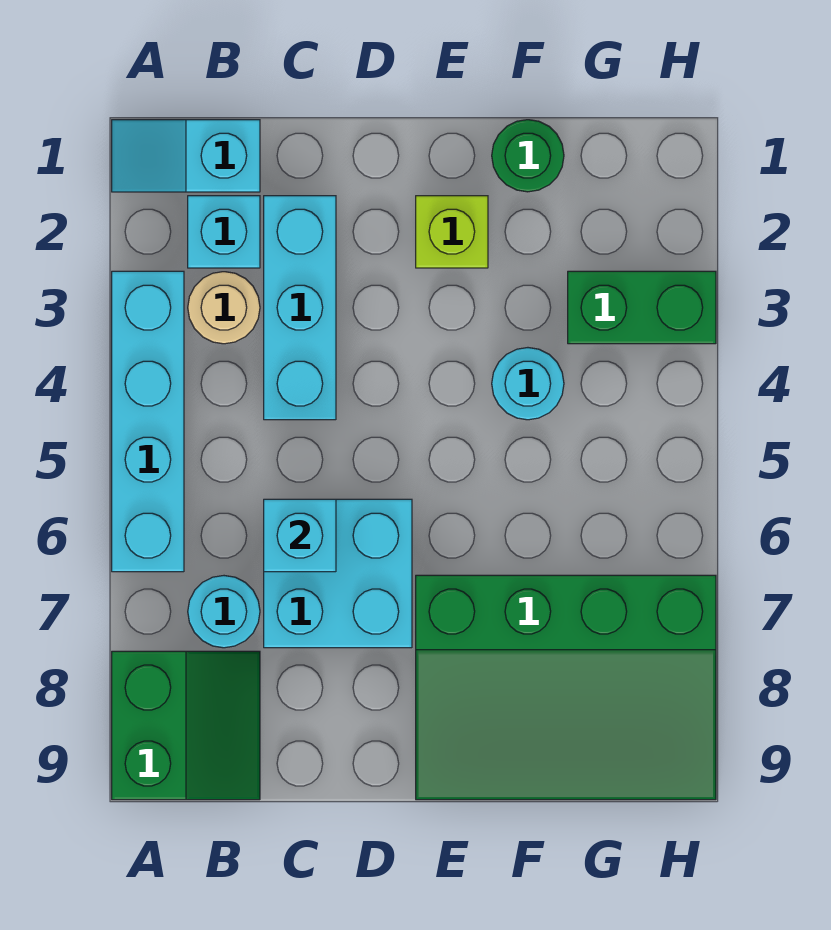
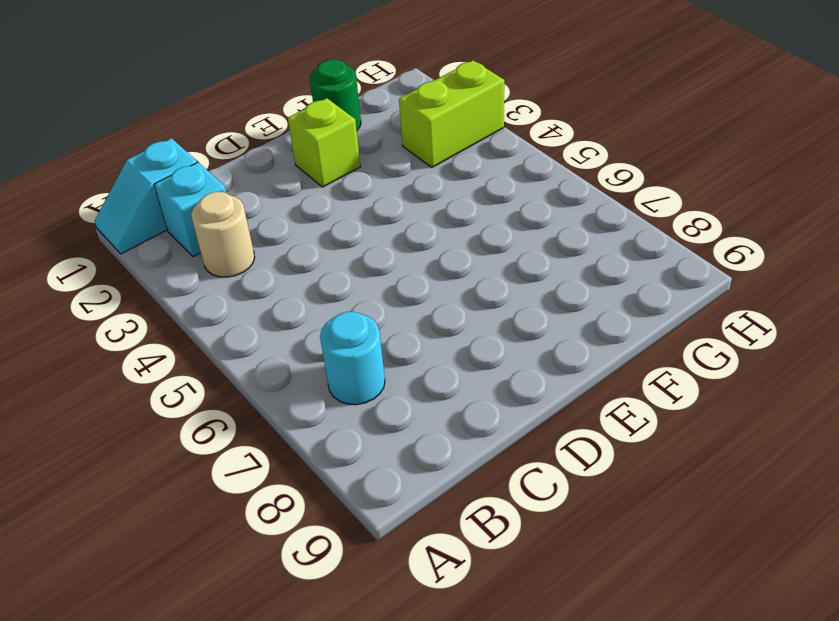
lime brick G3:H3 level 1 -> green brick G3:H3 level 1
none -> cyan brick A3:A6 level 1
none -> green slope A8:B9 level 1 top A
none -> cyan brick C2:C4 level 1

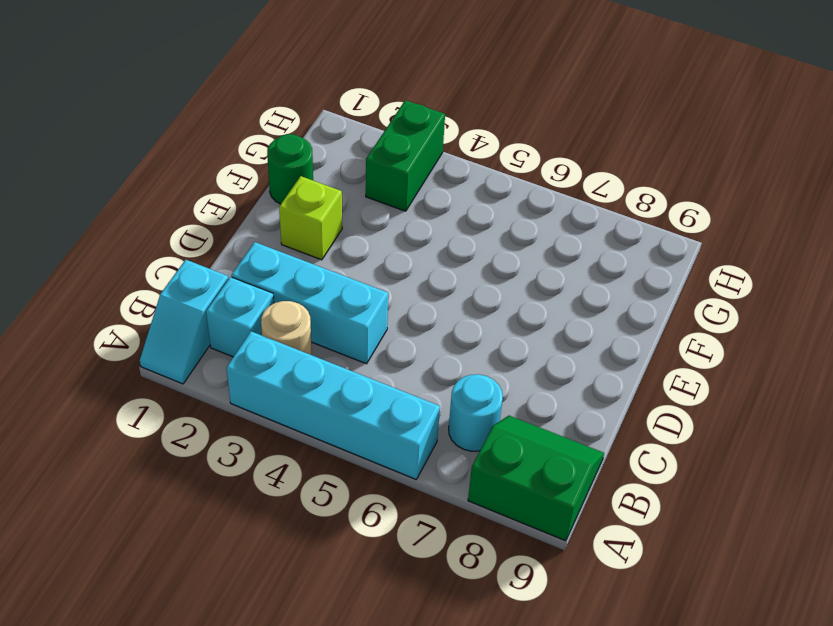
none -> cyan brick C6:D7 level 1
none -> green slope E7:H9 level 1 top 7
none -> cyan round brick F4 level 1

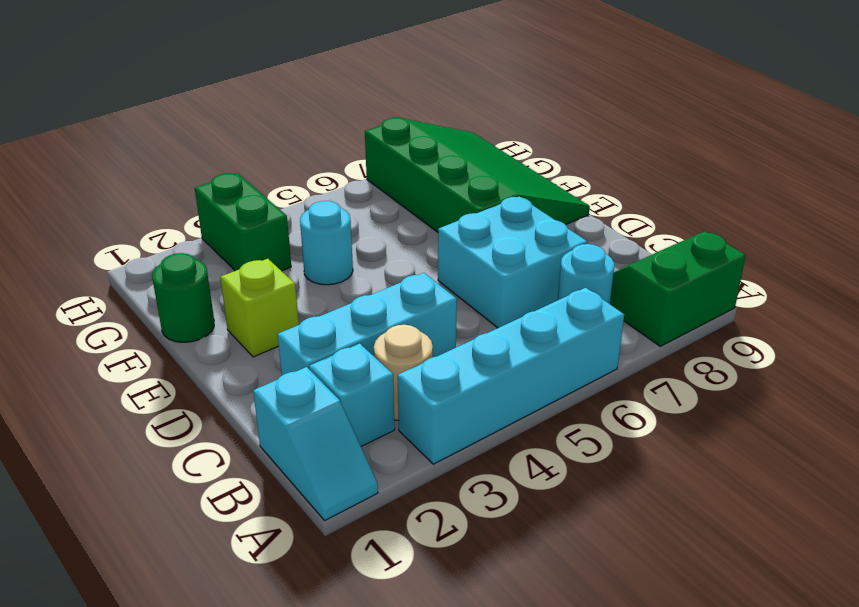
none -> cyan brick C6 level 2

